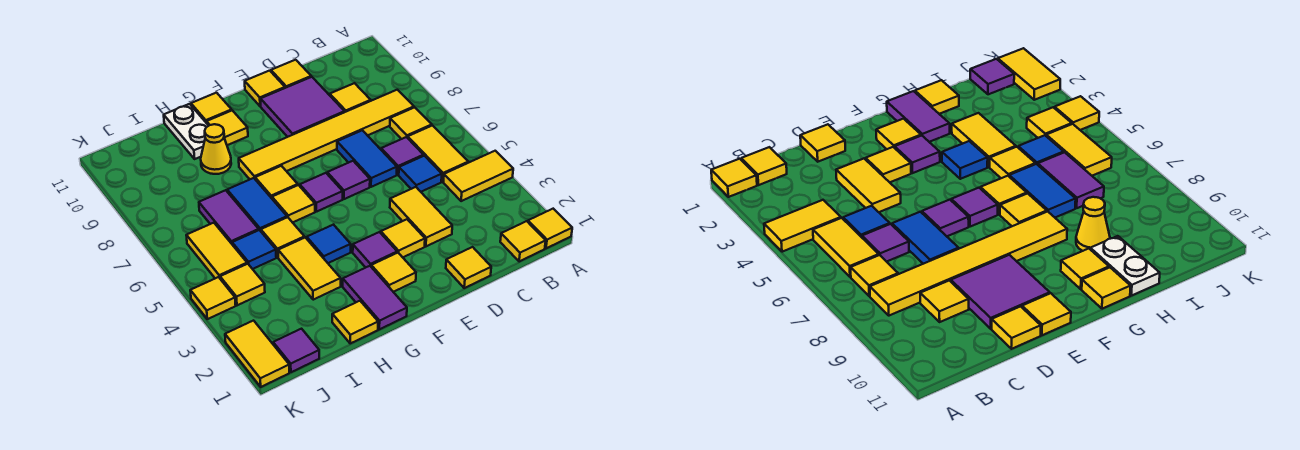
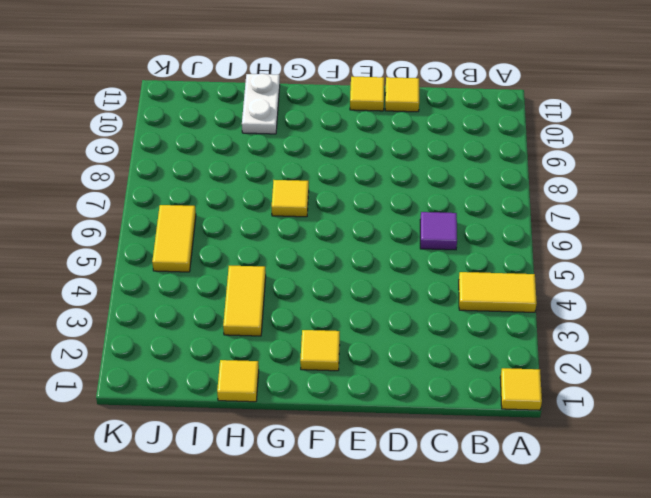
none -> yellow tile B1 level 1
none -> yellow tile B5:B6 level 1
none -> yellow tile B7 level 1
none -> yellow tile B8:G8 level 1

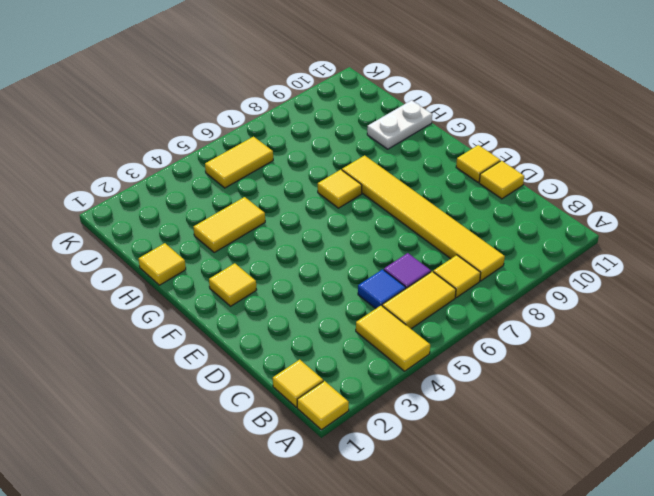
none -> yellow tile C9 level 1
none -> yellow tile D1 level 1
none -> yellow tile D3:D4 level 1
none -> blue tile D6:D7 level 1

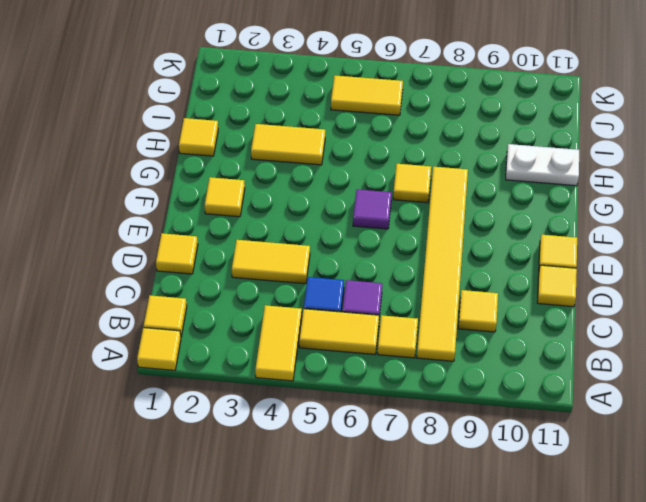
none -> blue tile D6:D7 level 1
none -> purple tile D9:E10 level 1
none -> yellow tile E3 level 1
none -> purple tile E6 level 1

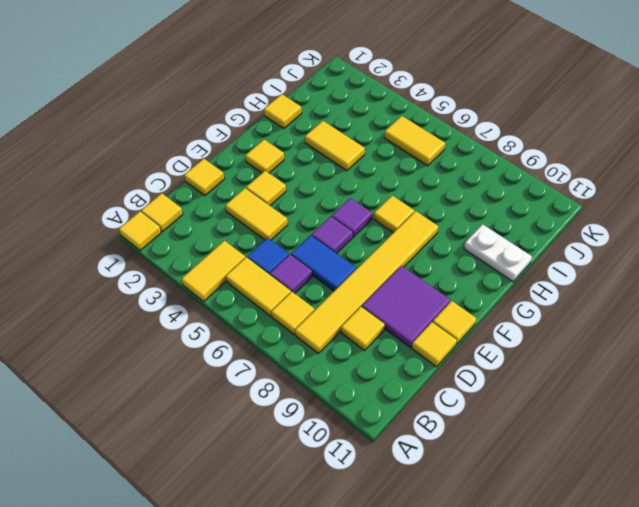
none -> purple tile F3 level 1
none -> purple tile G1:G2 level 1
none -> blue tile G4 level 1
none -> yellow tile G6 level 1

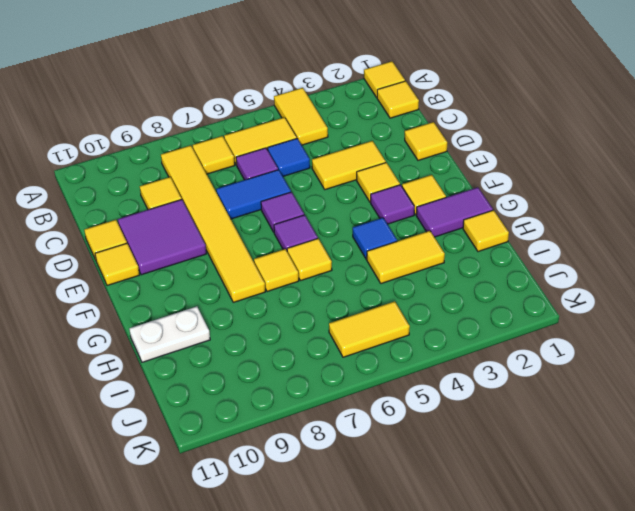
none -> yellow tile G10 level 1
none -> yellow tile G11 level 1
none -> yellow tile H5 level 1
none -> blue tile H6:H7 level 1

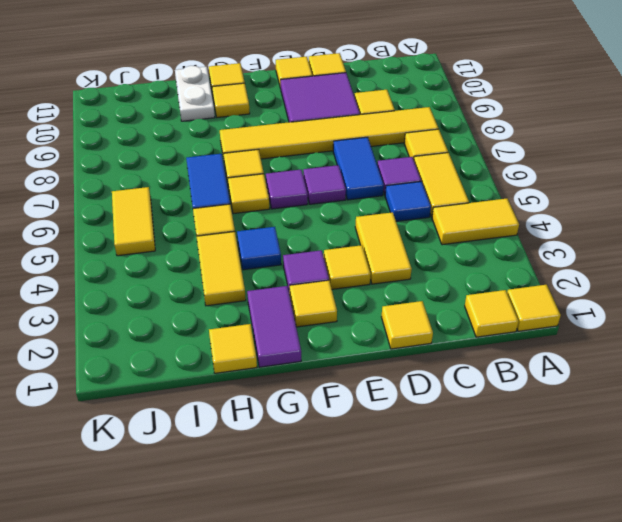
none -> yellow cone H9 level 1
none -> blue tile I5 level 1
none -> purple tile I6:I7 level 1
none -> purple tile J1 level 1

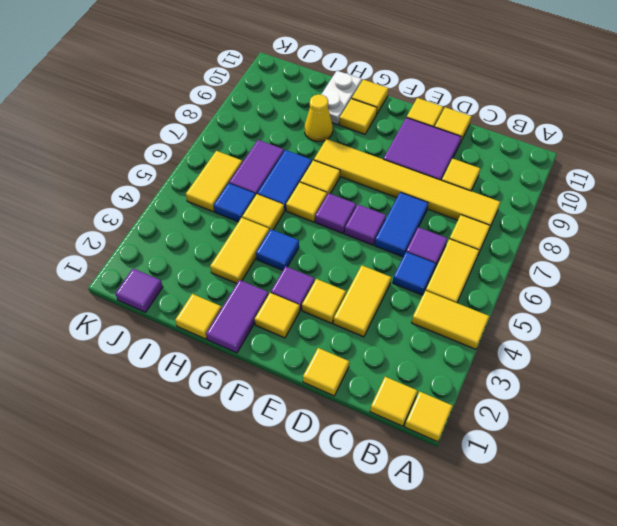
none -> yellow tile J4 level 1
none -> yellow tile K1:K2 level 1
none -> yellow tile K4 level 1

